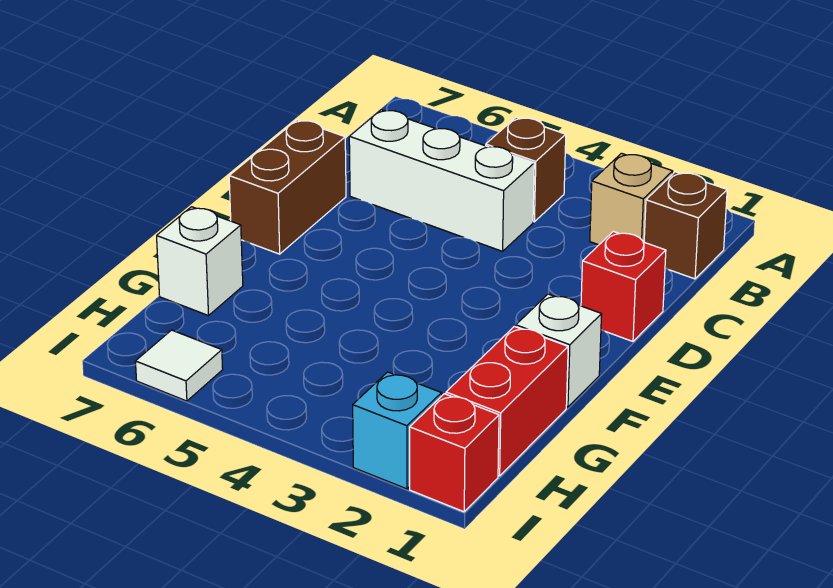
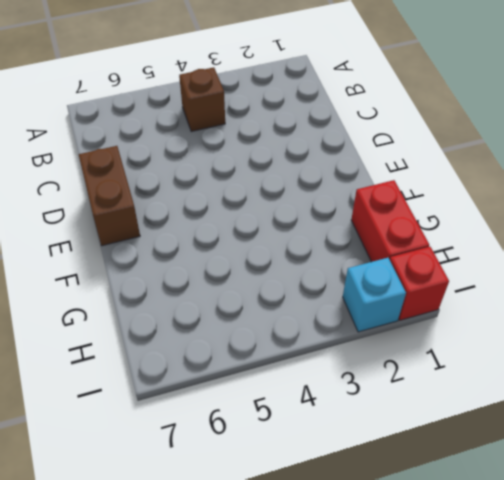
none -> brown brick B1 level 1
none -> tan brick B2 level 1
none -> white brick C4:C6 level 1

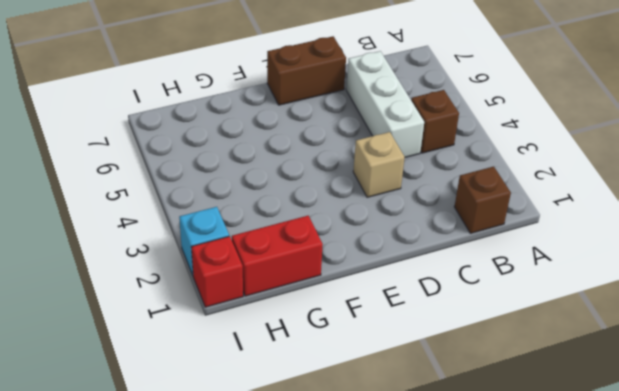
tan brick D3 level 1 -> tan brick B2 level 1
none -> red brick D1 level 1
none -> white brick F1 level 1
none -> white brick G7 level 1

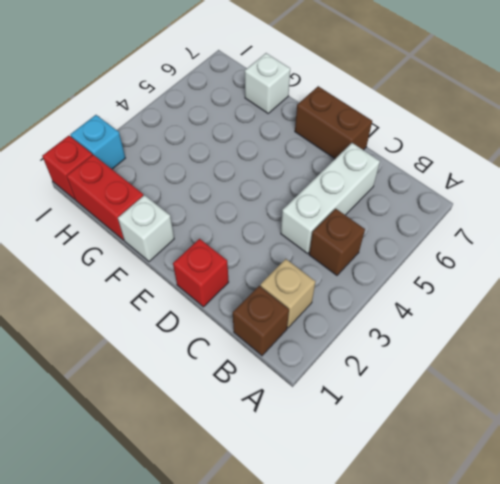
none -> white tile I6 level 1

